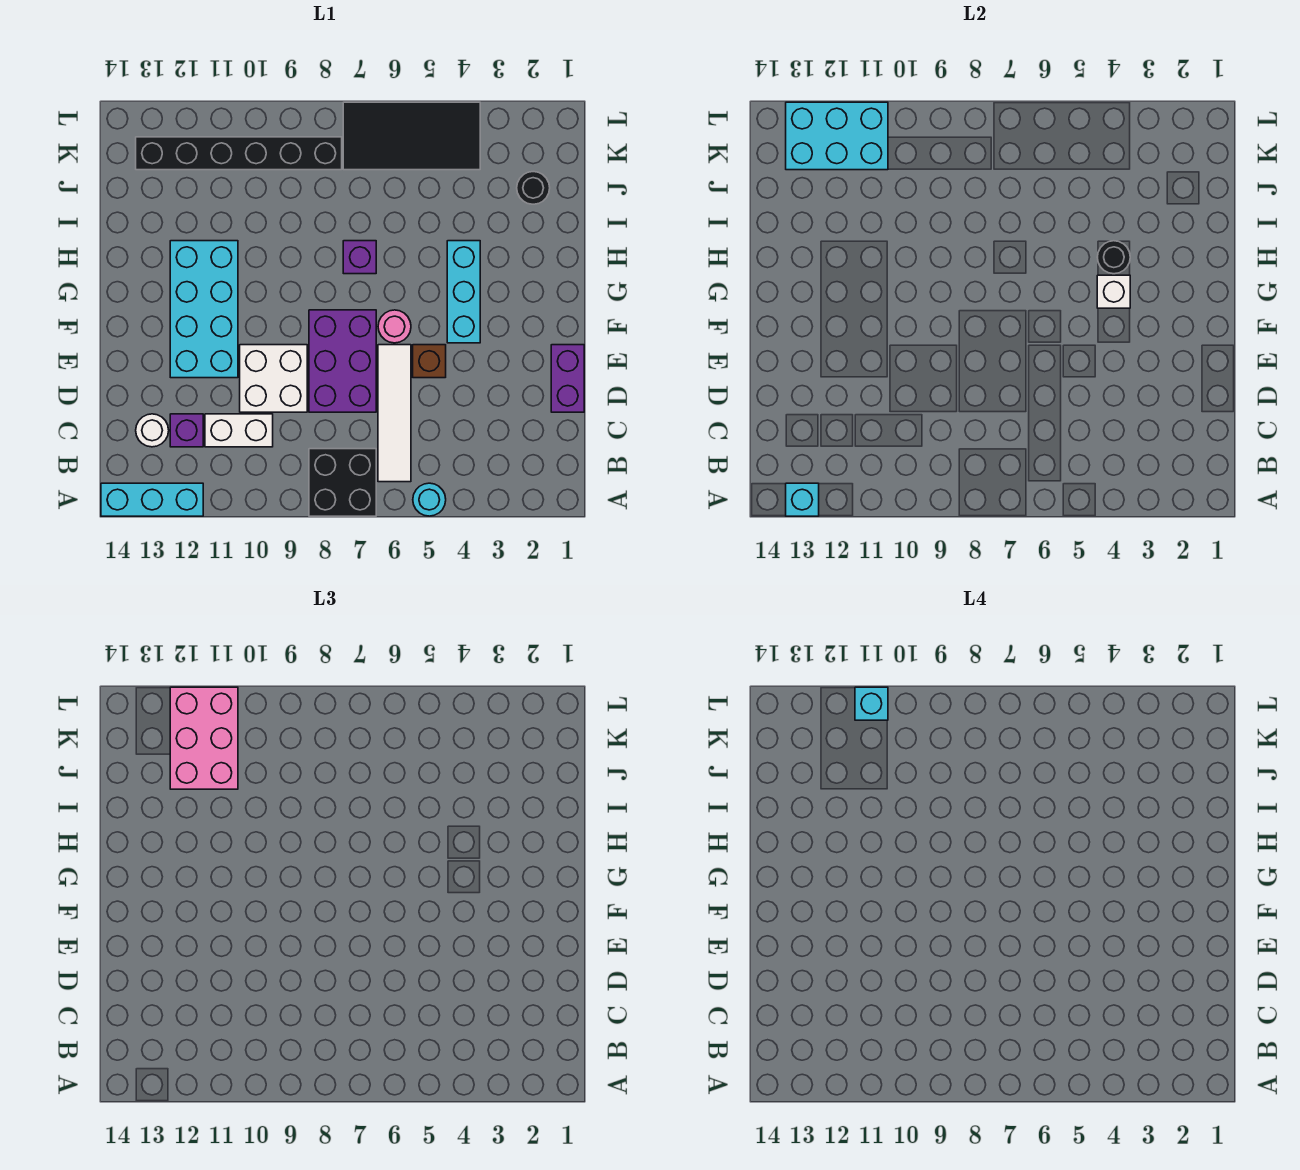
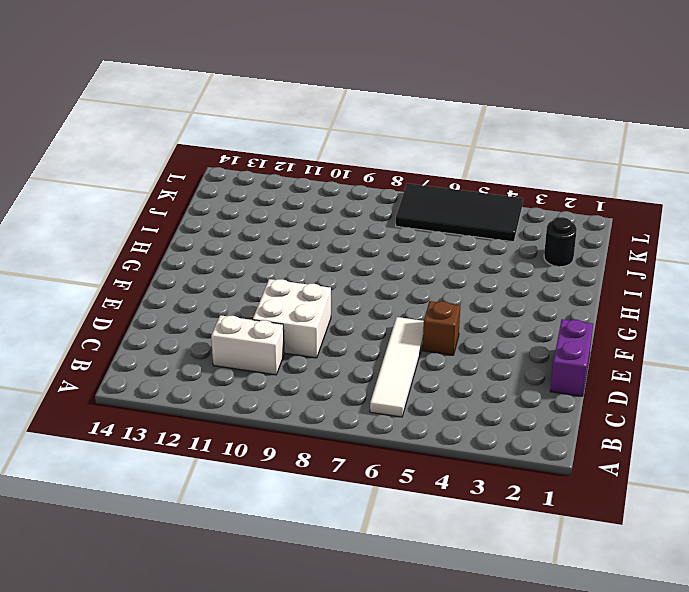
none -> cyan round brick A5 level 1
none -> black brick A7:B8 level 1
none -> cyan brick A12:A14 level 1

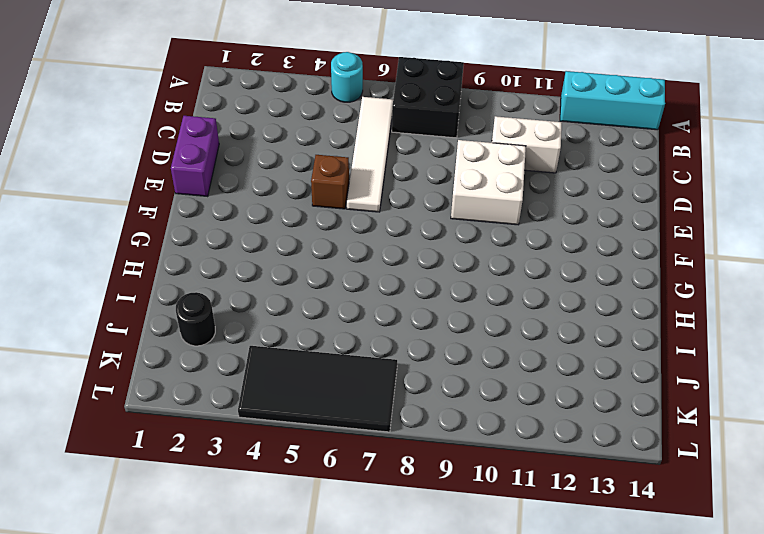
none -> purple brick C12 level 1
none -> white round brick C13 level 1
none -> purple brick D7:F8 level 1

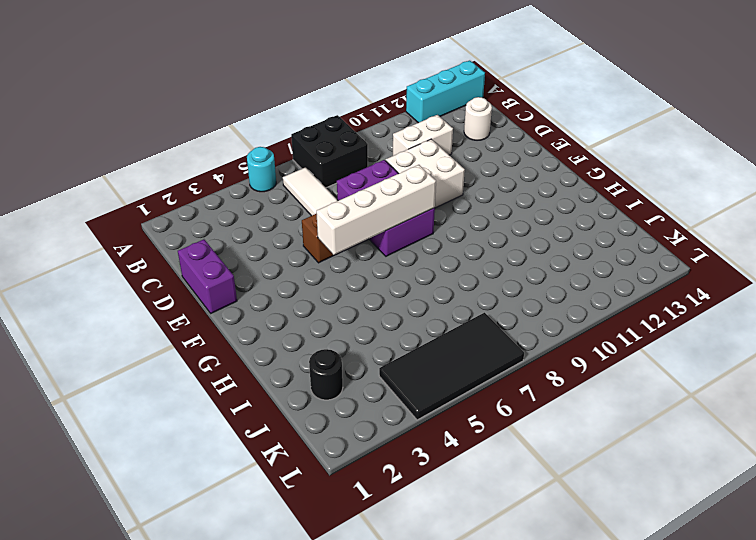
white brick F5:F8 level 2 -> none
none -> purple brick C12 level 1
none -> cyan brick E11:H12 level 1
none -> cyan brick F4:H4 level 1

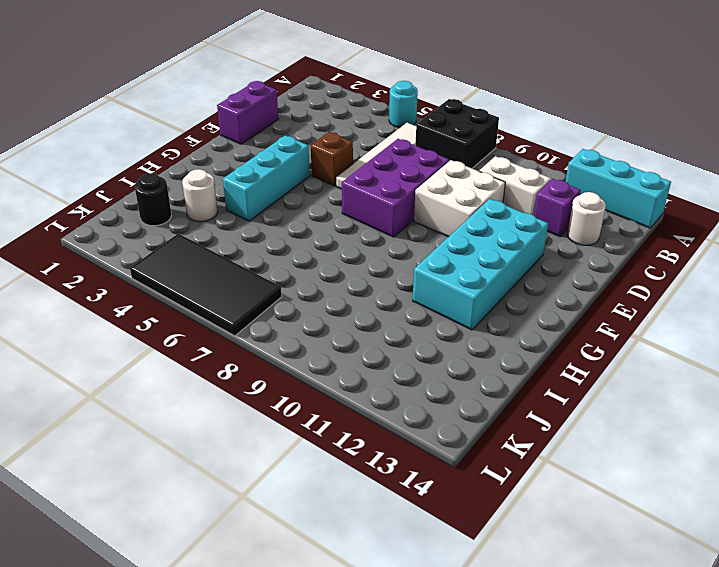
white round brick I3 level 1 -> none
none -> pink round brick F6 level 1
none -> purple brick H7 level 1
none -> black brick K8:K13 level 1

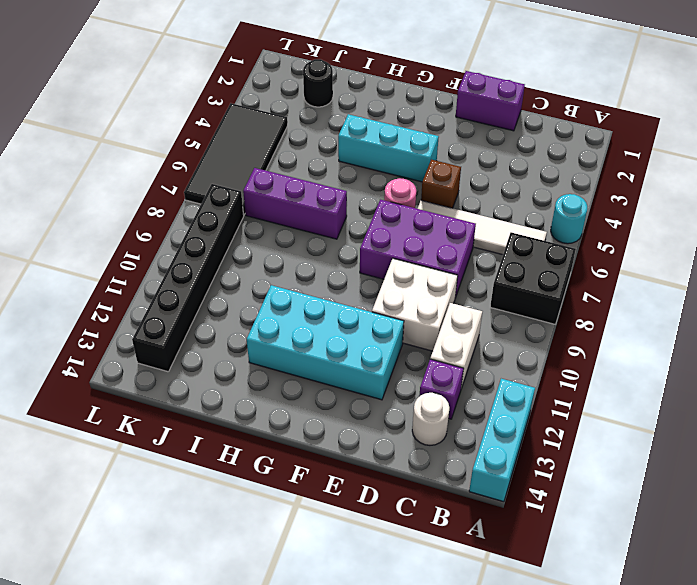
purple brick H7:J7 level 1 -> purple brick H7 level 1
none -> cyan brick A13 level 2
none -> white brick G4 level 2
none -> black round brick H4 level 2

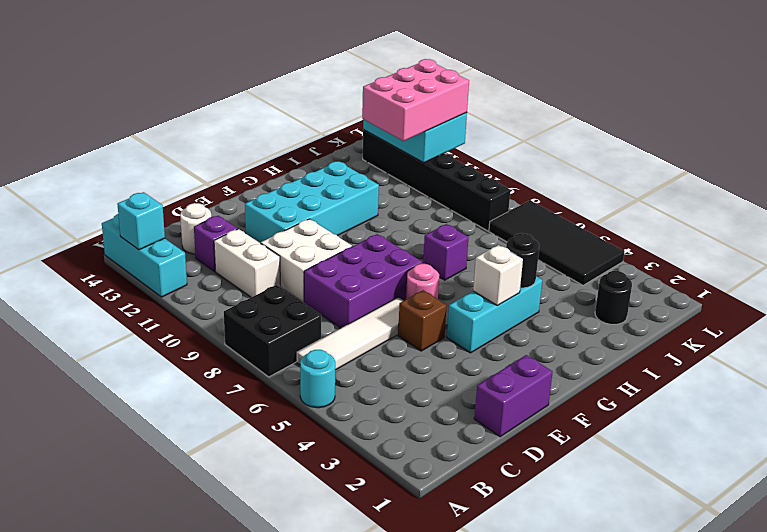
none -> cyan brick L11 level 4

